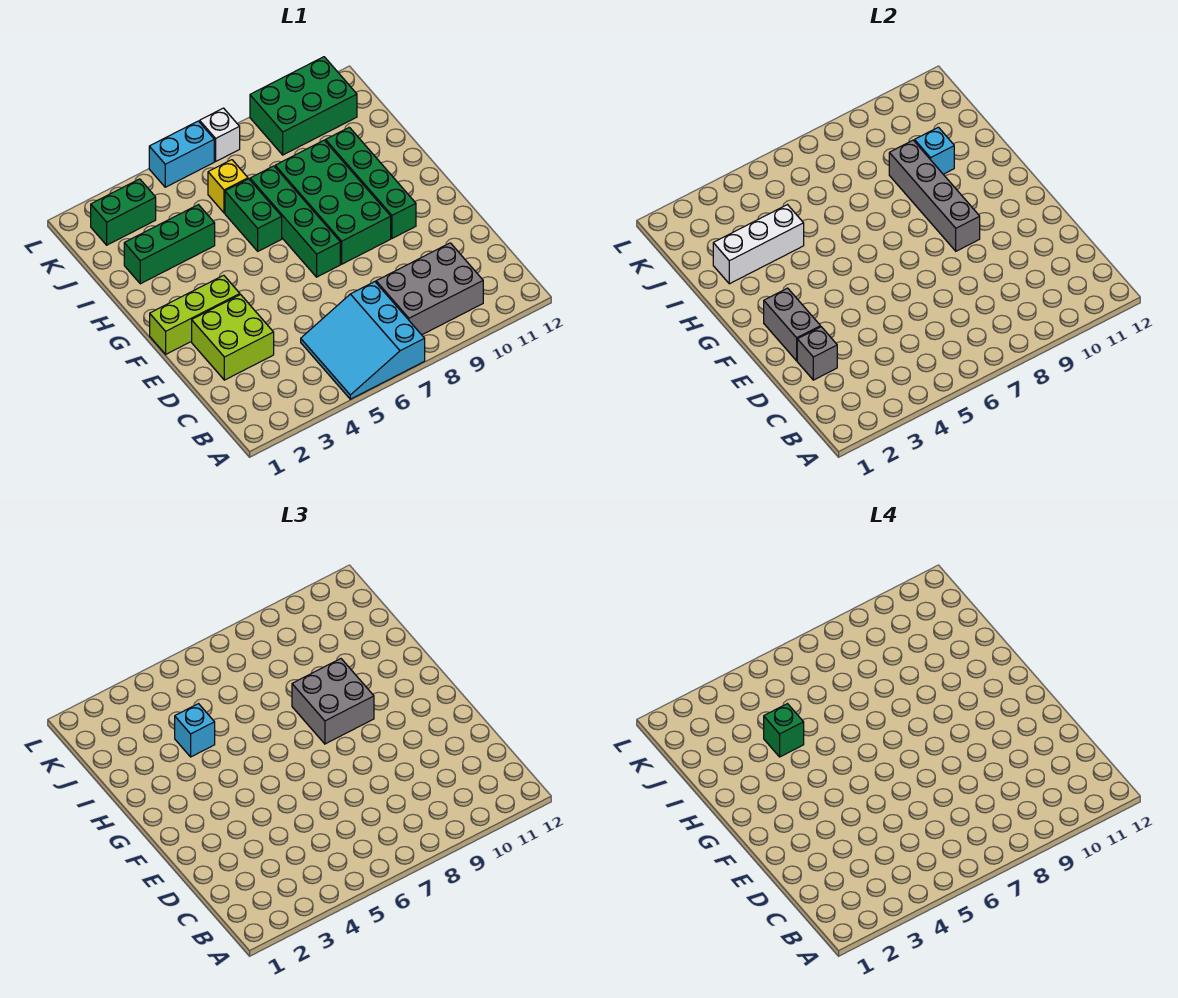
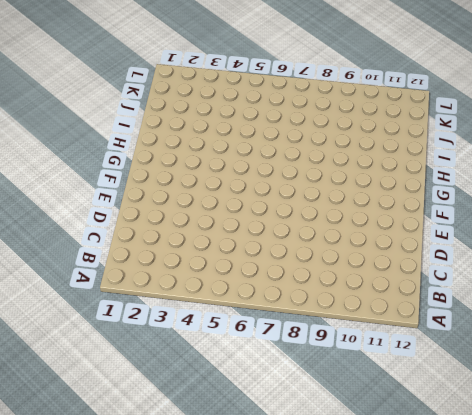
none -> cyan slope A5:C7 level 1 top 7
none -> grey brick B8:C10 level 1
none -> lime brick D2:E3 level 1

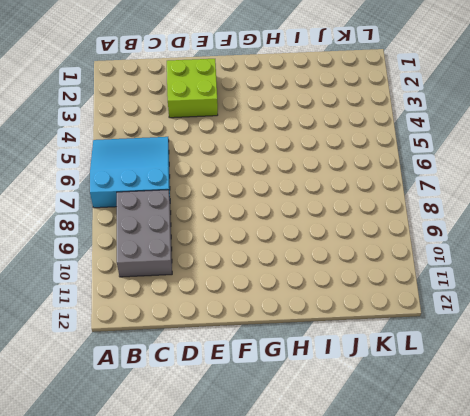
none -> lime brick F1:F3 level 1
none -> green brick F7:I7 level 1
none -> green brick F8:I9 level 1

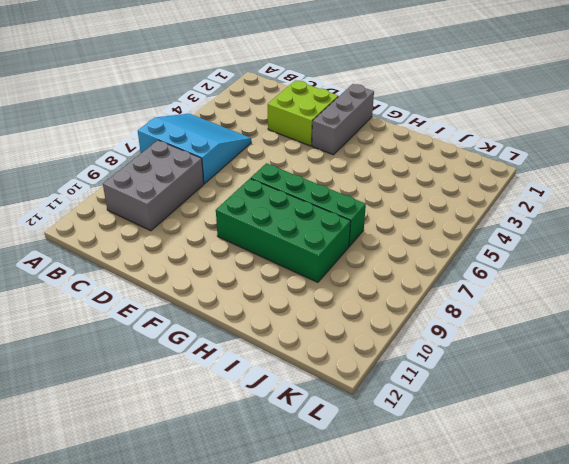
grey brick F1:F3 level 1 -> lime brick F1:F3 level 1
none -> green brick F10:I10 level 1
none -> green brick H6:I6 level 1
none -> green brick I2:I4 level 1

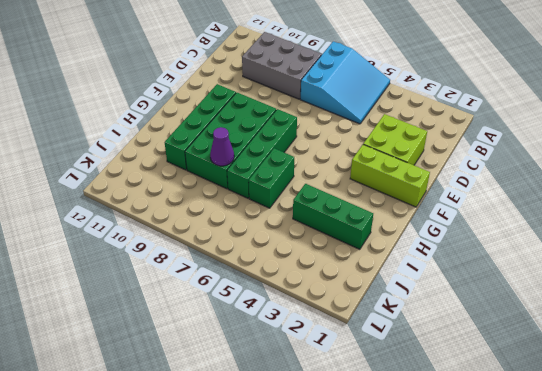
purple cone I8 level 2 -> none
none -> yellow brick J6 level 1
none -> green brick K2:K3 level 1
none -> green brick K9:L11 level 1

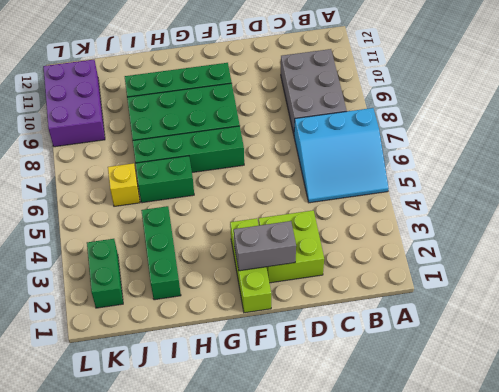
purple brick K9:L11 level 1 -> green brick K9:L11 level 1
none -> cyan brick L5:L6 level 1
none -> white brick L7 level 1
none -> grey brick D2 level 2

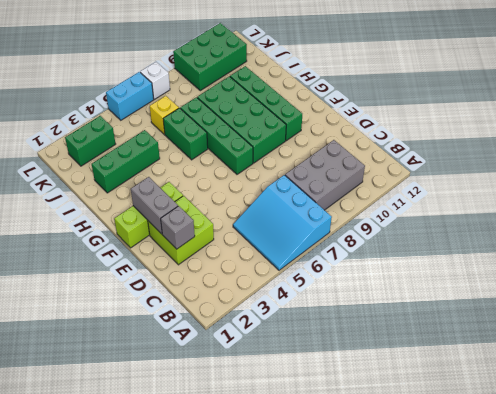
none -> grey brick F9:I9 level 2
none -> white brick I2:I4 level 2
none -> cyan brick I10 level 2

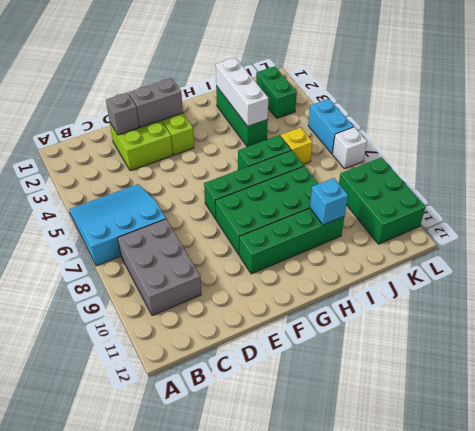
none -> grey brick F9:I9 level 2
none -> grey brick G8:H9 level 3
none -> cyan brick I4 level 3

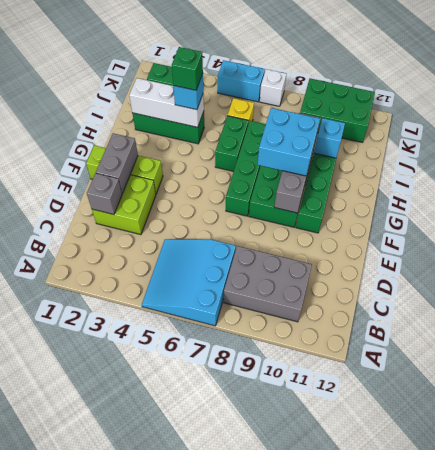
cyan brick G8:H9 level 3 -> grey brick G8:H9 level 3

